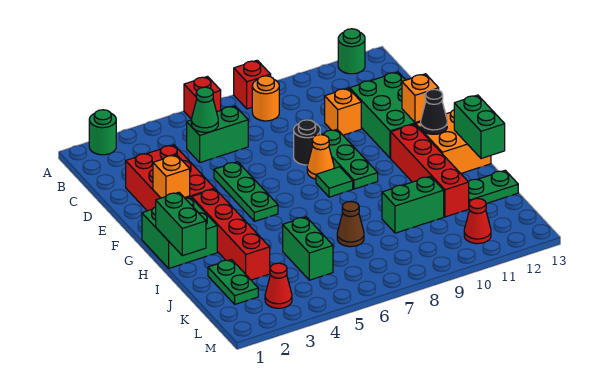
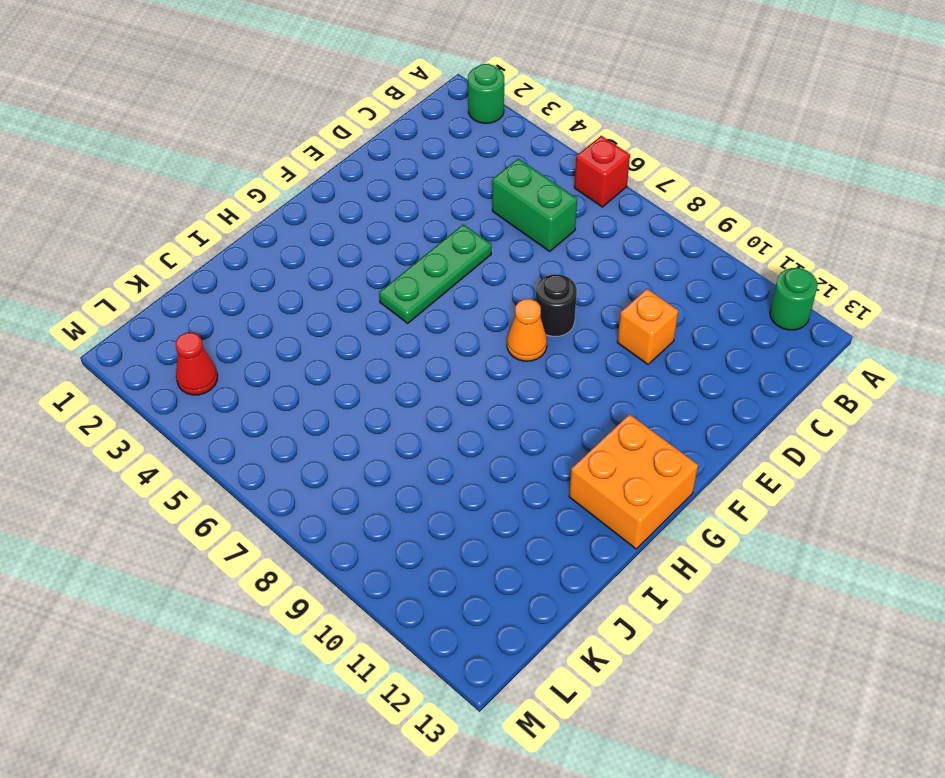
none -> red brick A8 level 1
none -> orange round brick B8 level 1
none -> red brick D2:F3 level 1
none -> green brick D11:F12 level 1

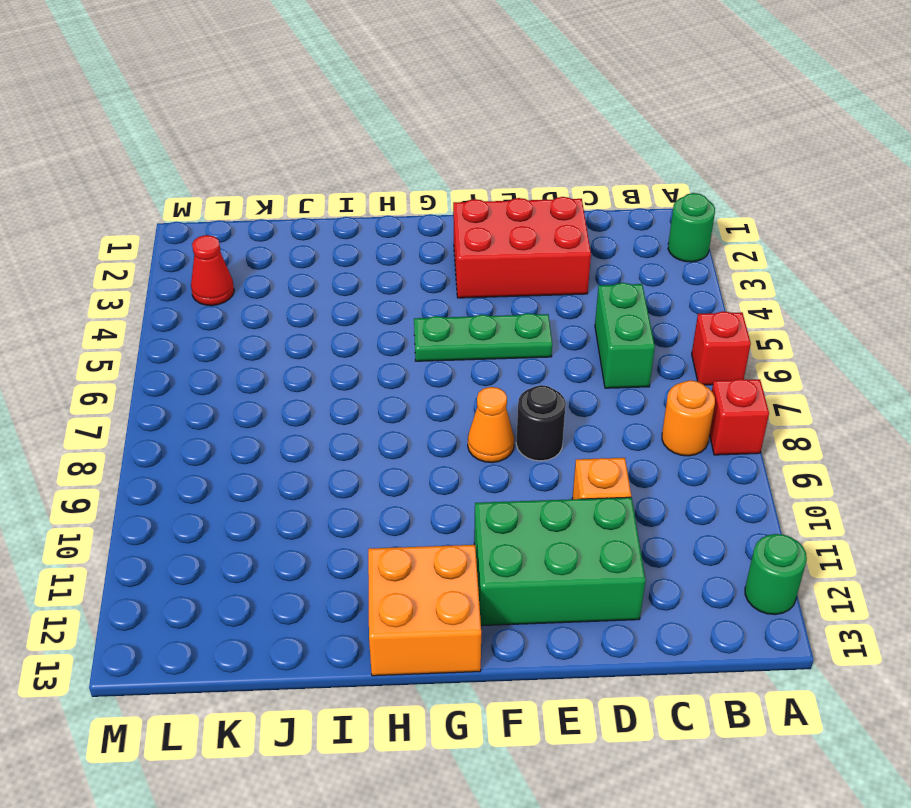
none -> green plate E9:G9 level 1
none -> green brick G1:H2 level 1
none -> red brick G3:J3 level 1
none -> green tile G8 level 1

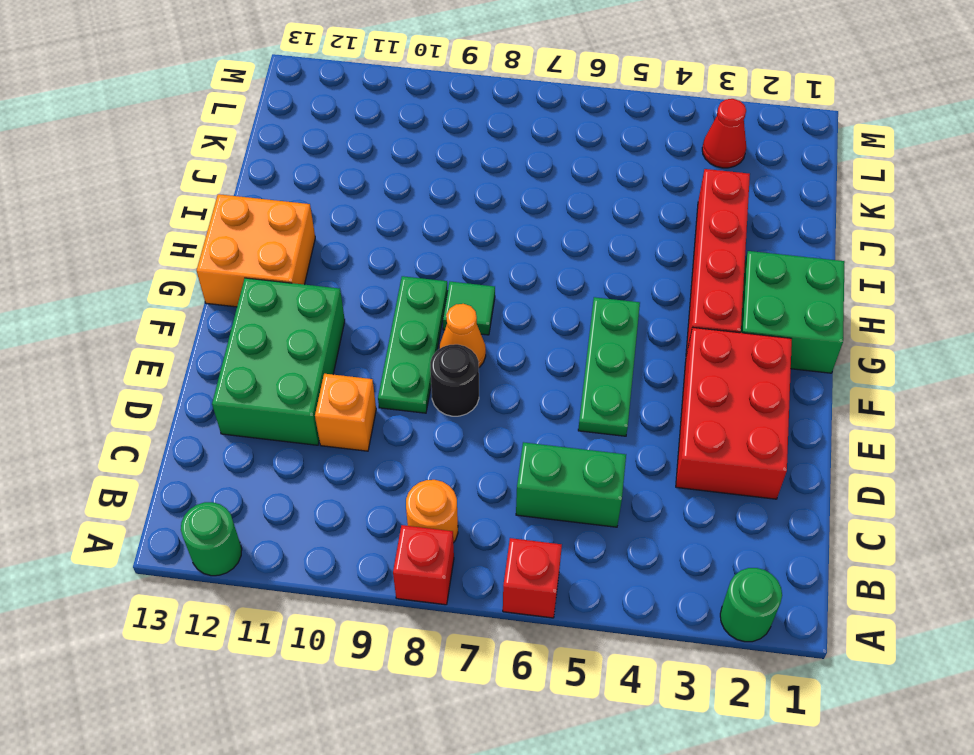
none -> red brick G11:J11 level 1
none -> green plate J2:K2 level 1
none -> green brick J5:K5 level 1
none -> brown cone J7 level 1

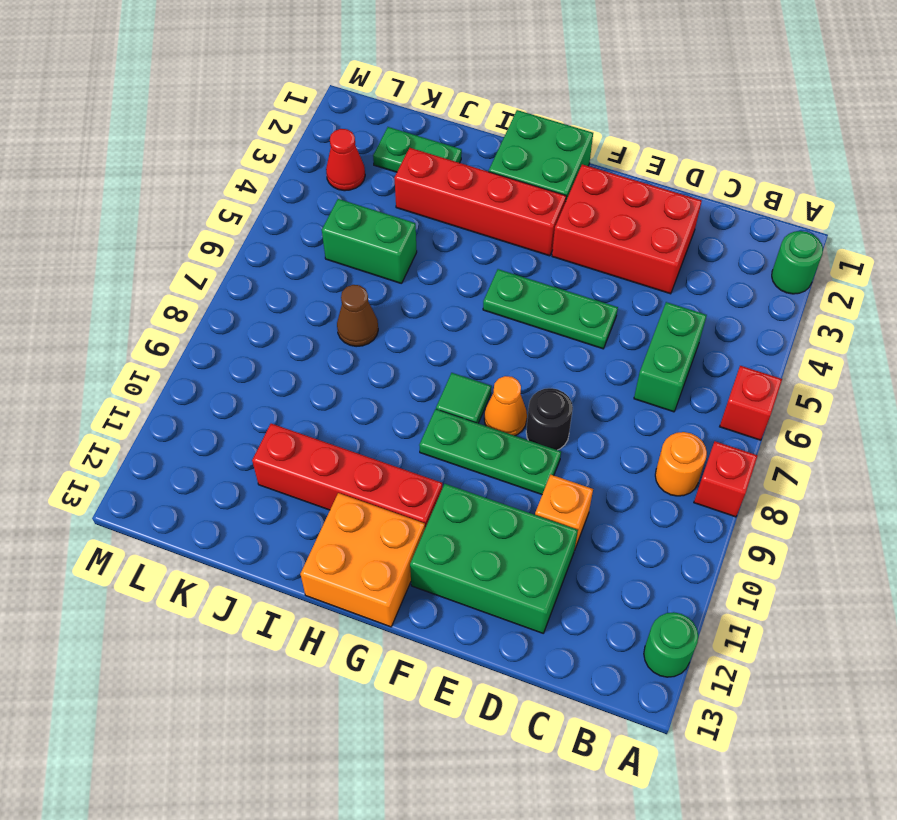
none -> green brick J9:J10 level 1
none -> green plate J12:J13 level 1
none -> red cone L11 level 1
none -> green cone C5 level 2

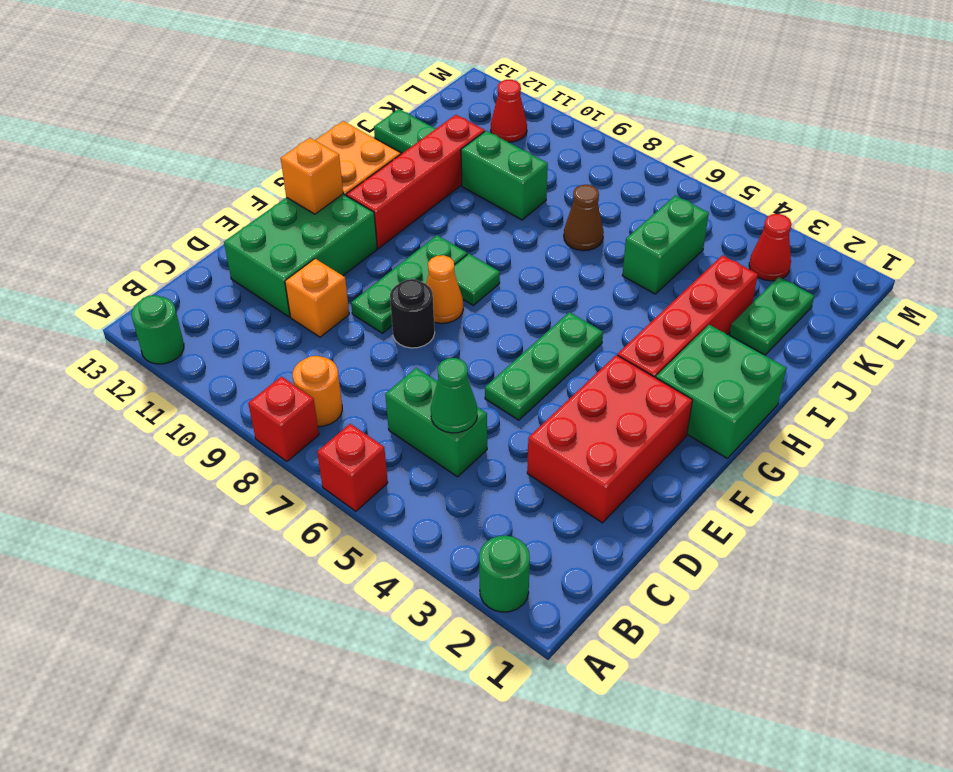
none -> orange brick F2 level 2
none -> black cone G12 level 2
none -> green brick H1:I1 level 2
none -> green brick H13:I13 level 2

